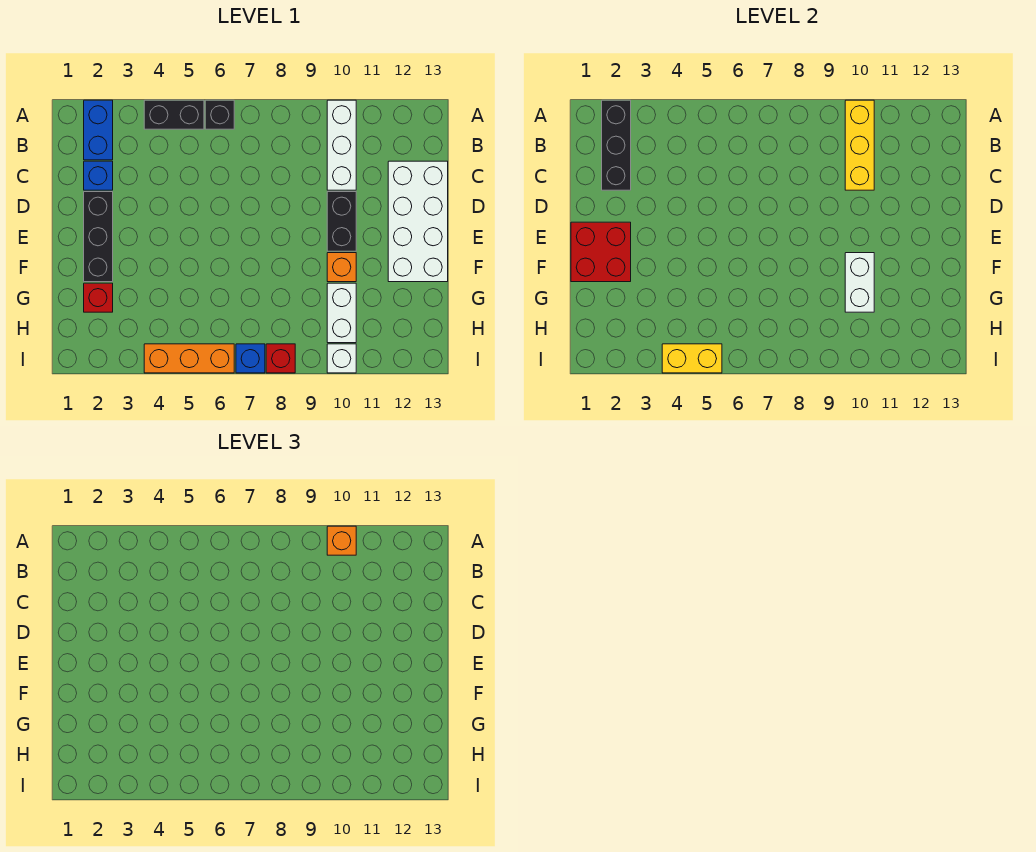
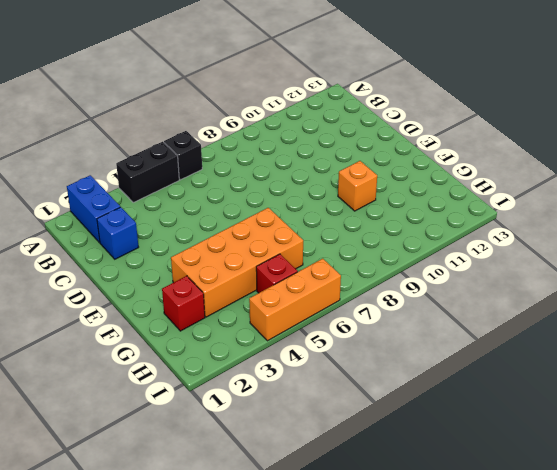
orange brick F3:G6 level 1 -> none
red brick H5 level 1 -> red brick I8 level 1
none -> white brick A10:C10 level 1
none -> white brick C12:F13 level 1
none -> black brick D2:F2 level 1

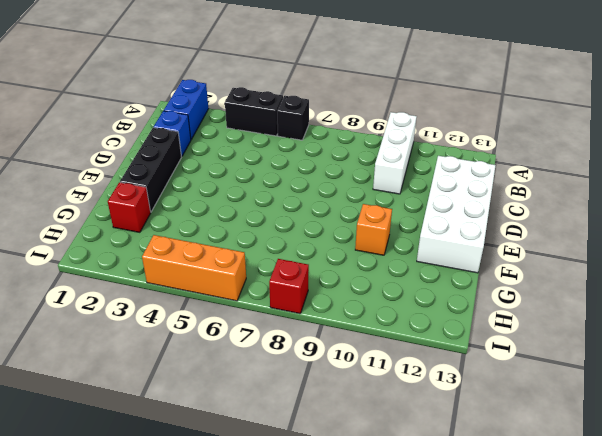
none -> black brick D10:E10 level 1
none -> white brick G10:H10 level 1
none -> blue brick I7 level 1

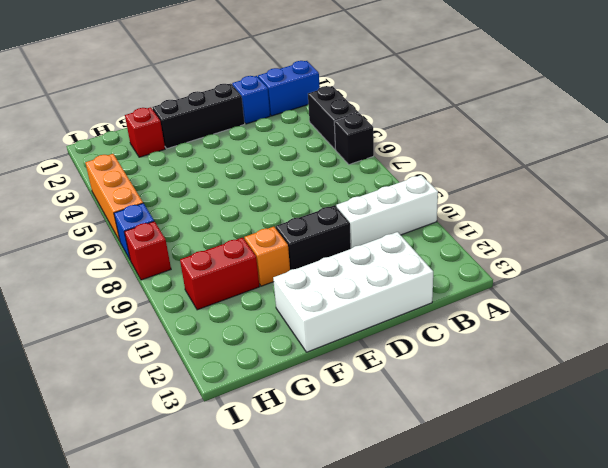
red brick G10:H10 level 1 -> white brick G10:H10 level 1
none -> white brick I10 level 1
none -> black brick A2:C2 level 2
none -> yellow brick A10:C10 level 2

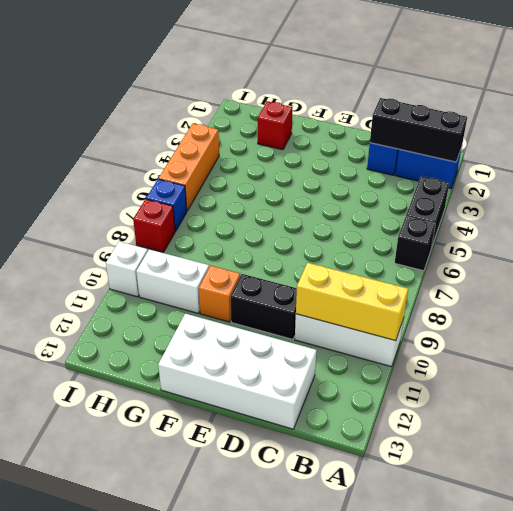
none -> black brick D2:F2 level 1
none -> red brick E1:F2 level 2
none -> white brick F10:G10 level 2

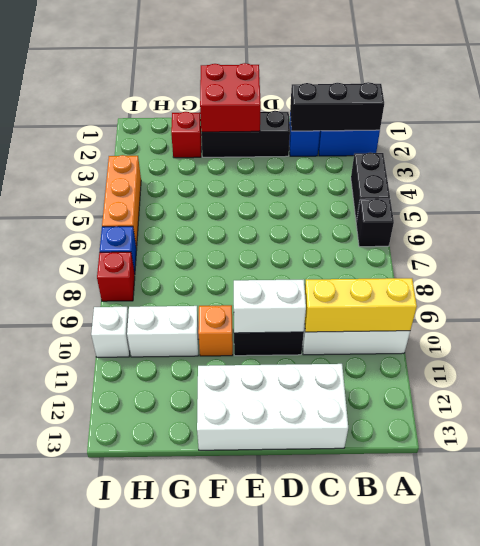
white brick D10:E10 level 2 -> white brick F10:G10 level 2
none -> yellow brick I4:I5 level 2
none -> orange brick A10 level 3

